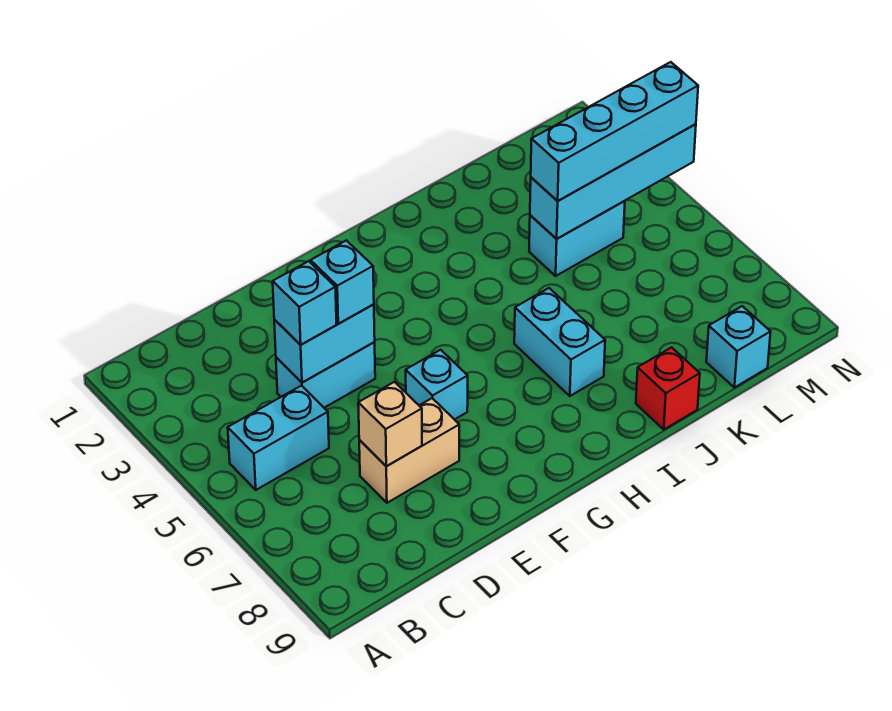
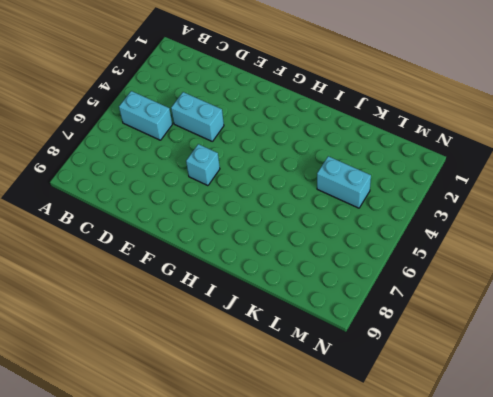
none -> tan brick D7:E7 level 1
none -> cyan brick I6:I7 level 1
none -> red brick J9 level 1

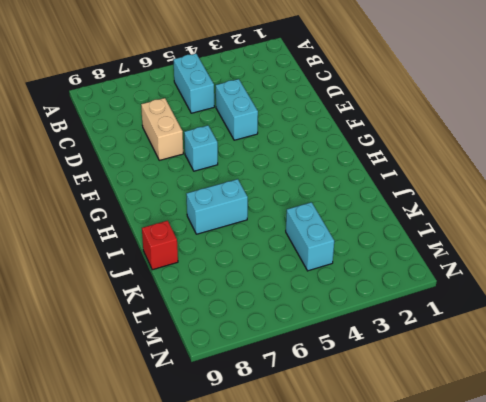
none -> cyan brick L9 level 1
none -> cyan brick D4:E4 level 2
none -> tan brick D7 level 2

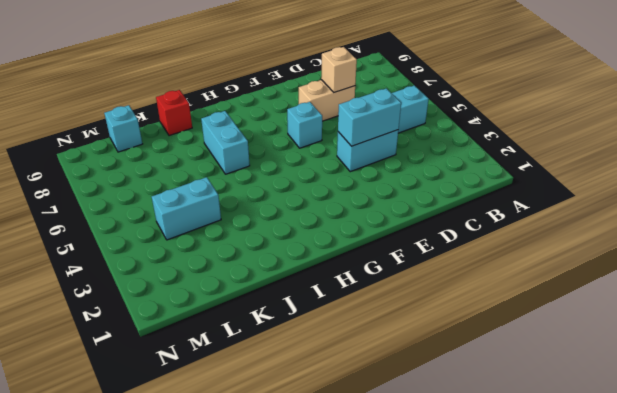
none -> cyan brick K4:N4 level 2
none -> cyan brick D4 level 3
none -> cyan brick E4 level 3

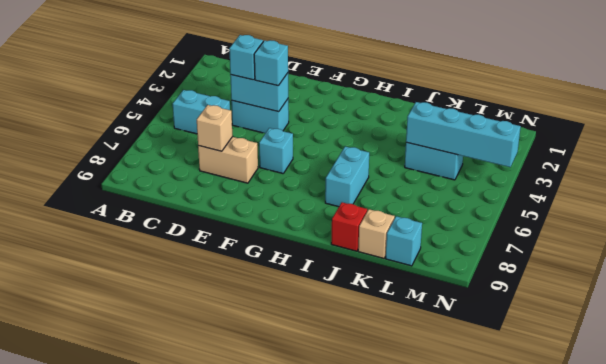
tan brick K9 level 1 -> none
none -> cyan brick K4:N4 level 3

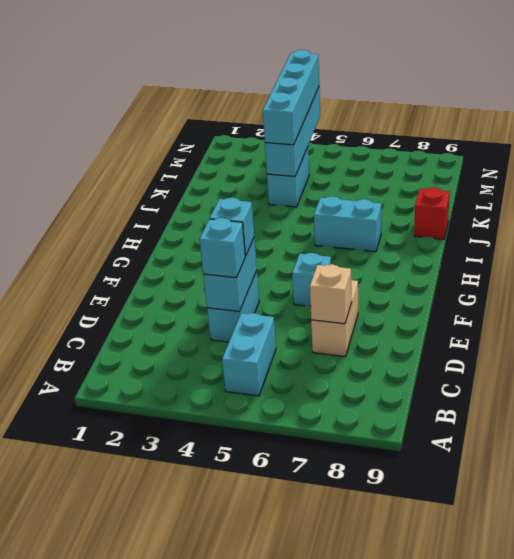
none -> cyan brick L9 level 1

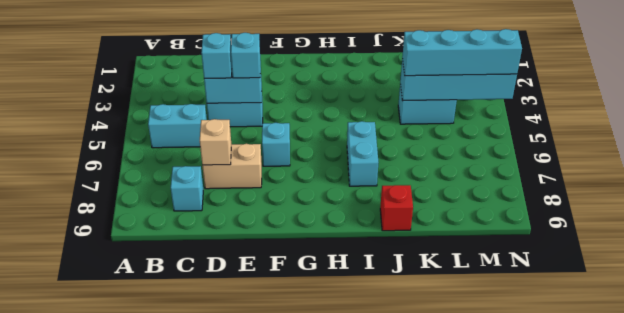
cyan brick C8 level 1 -> cyan brick L9 level 1

